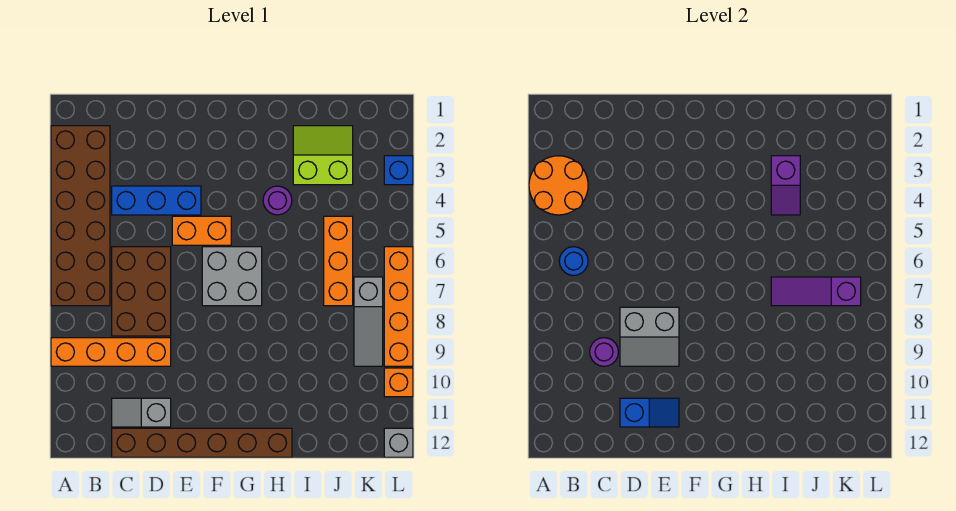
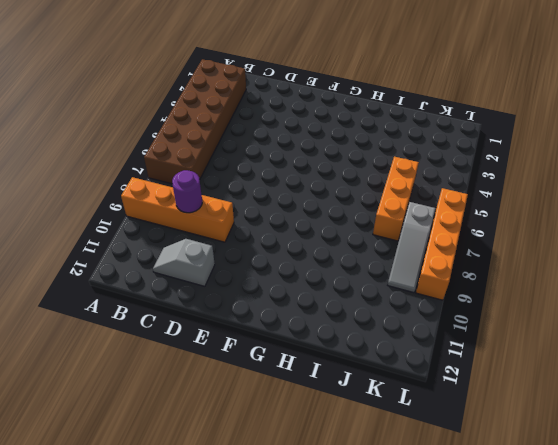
none -> blue brick C4:E4 level 1
none -> brown brick C6:D8 level 1
none -> brown brick C12:H12 level 1

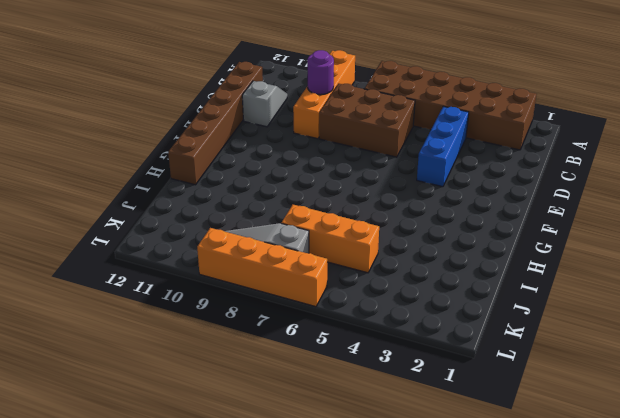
none -> orange brick E5:F5 level 1
none -> grey brick F6:G7 level 1
none -> purple round brick H4 level 1

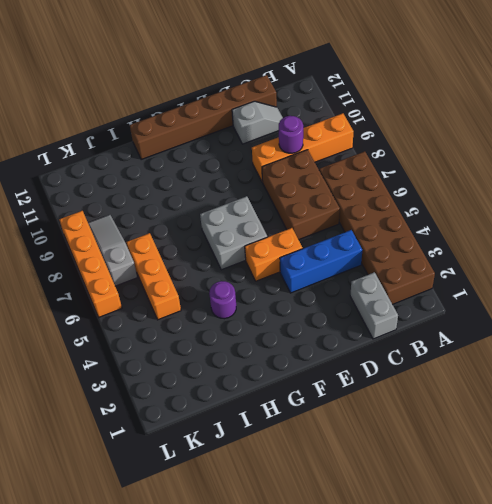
grey brick C1:C2 level 1 -> none
none -> lime slope I2:J3 level 1 top 3
none -> blue brick L3 level 1
none -> orange brick L10 level 1

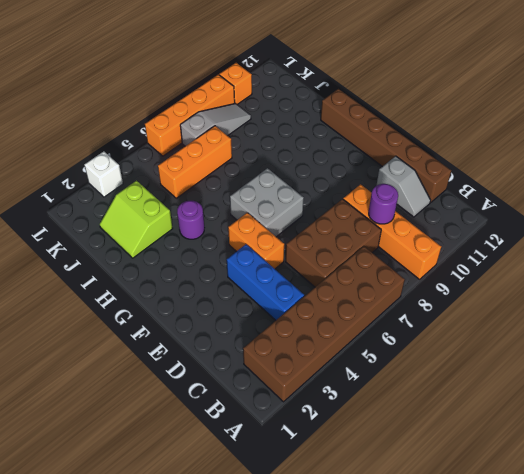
white brick L3 level 1 -> blue brick L3 level 1
none -> grey brick L12 level 1
none -> orange round brick A3:B4 level 2
none -> blue round brick B6 level 2

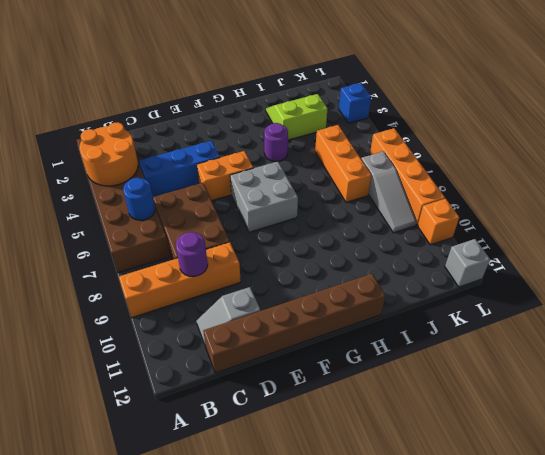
none -> grey slope D8:E9 level 2 top 8
none -> blue slope D11:E11 level 2 top D
none -> purple slope I3:I4 level 2 top 3

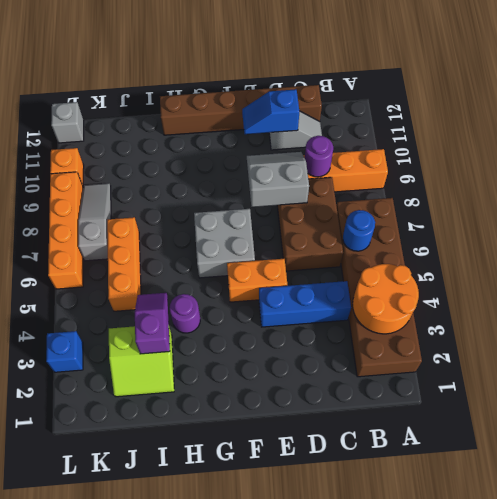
none -> purple slope I7:K7 level 2 top K

